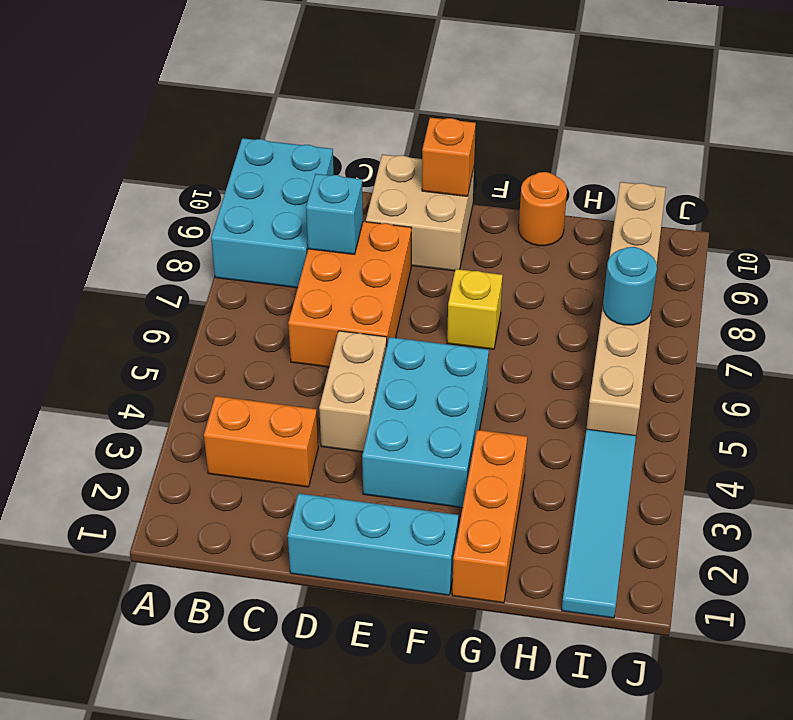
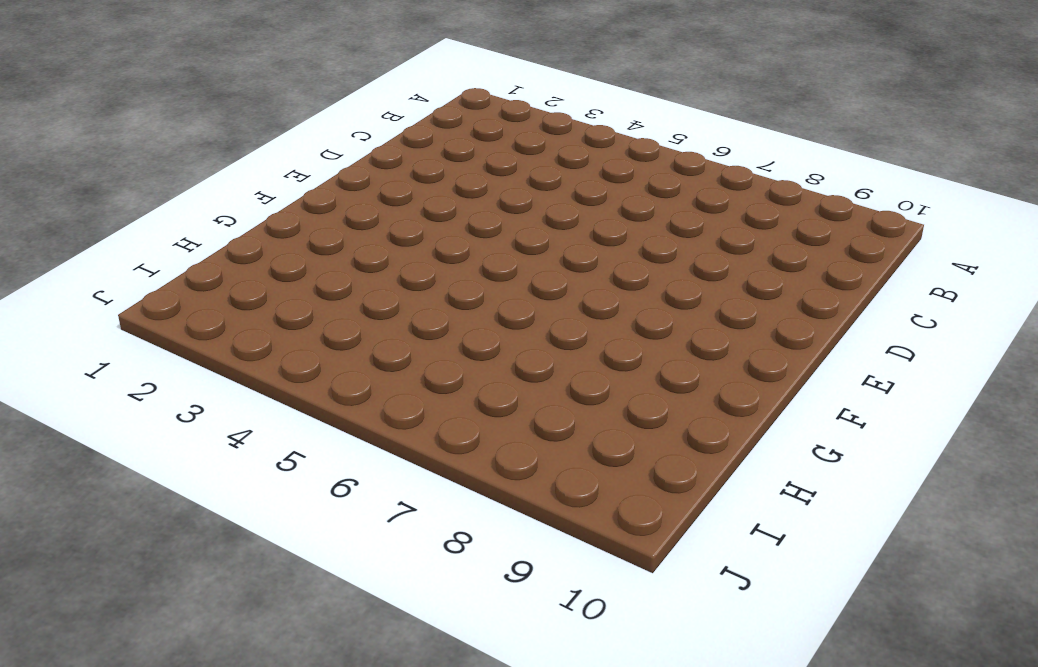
none -> cyan brick A8:B10 level 1
none -> orange brick B3:C3 level 1
none -> orange brick C6:D8 level 1

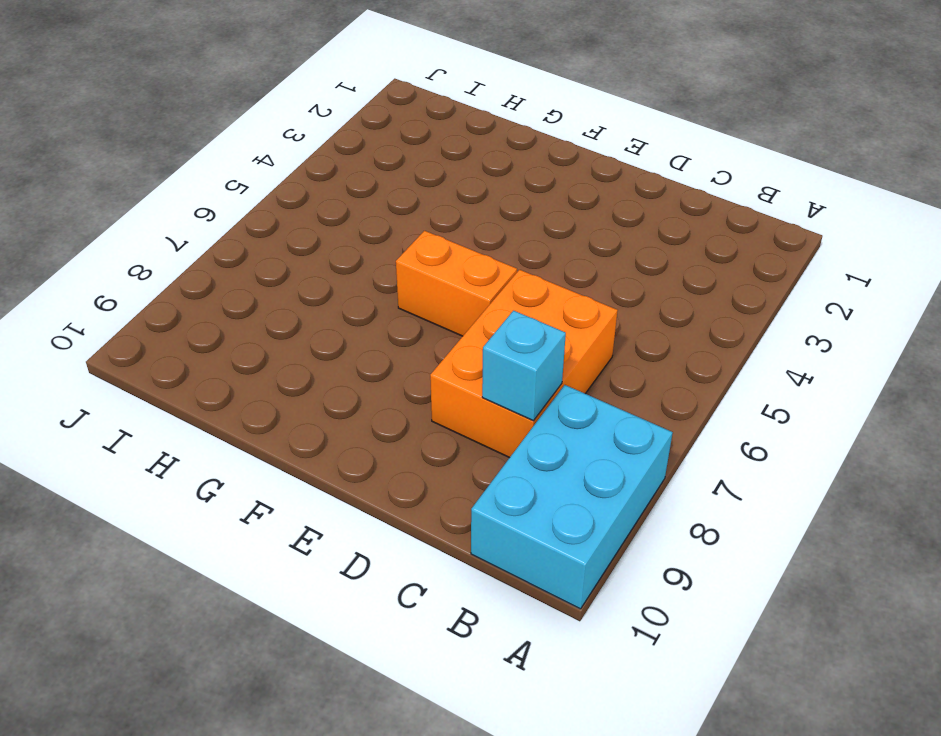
orange brick E6:F6 level 1 -> orange brick B3:C3 level 1
none -> cyan brick D1:F1 level 1
none -> tan brick D4:D5 level 1
none -> tan brick D9:E10 level 1

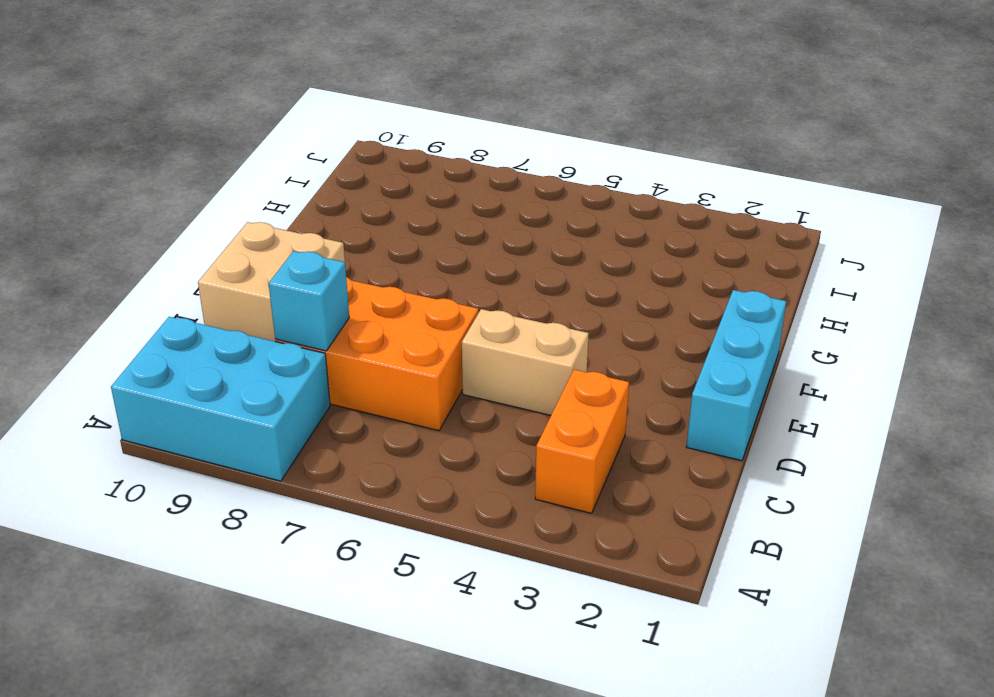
none -> cyan brick E3:F5 level 1
none -> yellow brick F7 level 1
none -> orange brick G1:G3 level 1

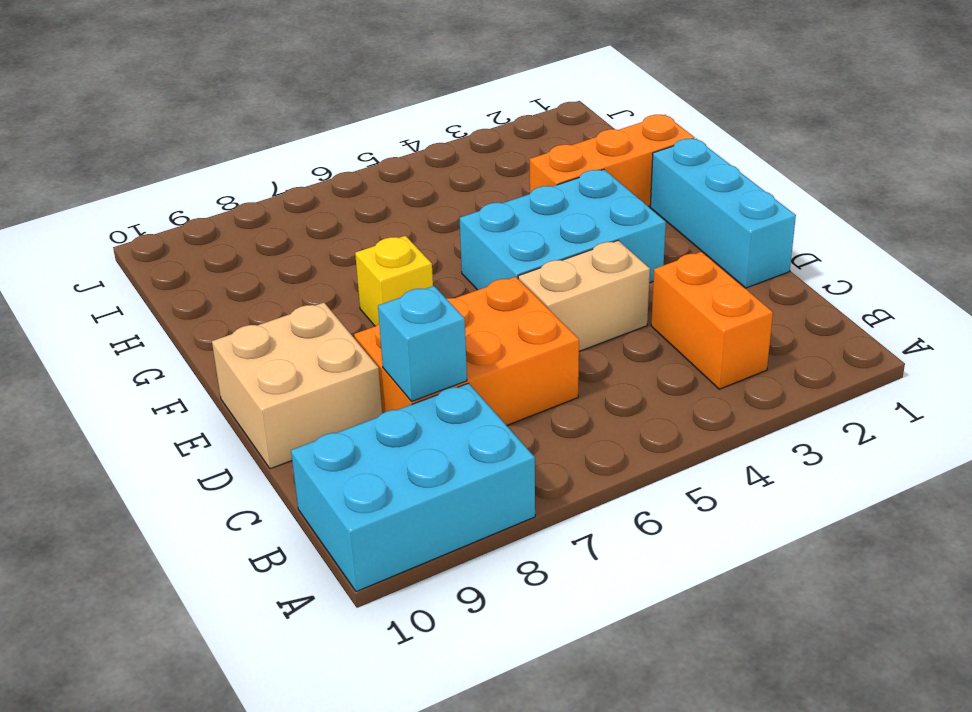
none -> orange round brick G10 level 1
none -> cyan tile I1:I4 level 1
none -> tan brick I5:I10 level 1

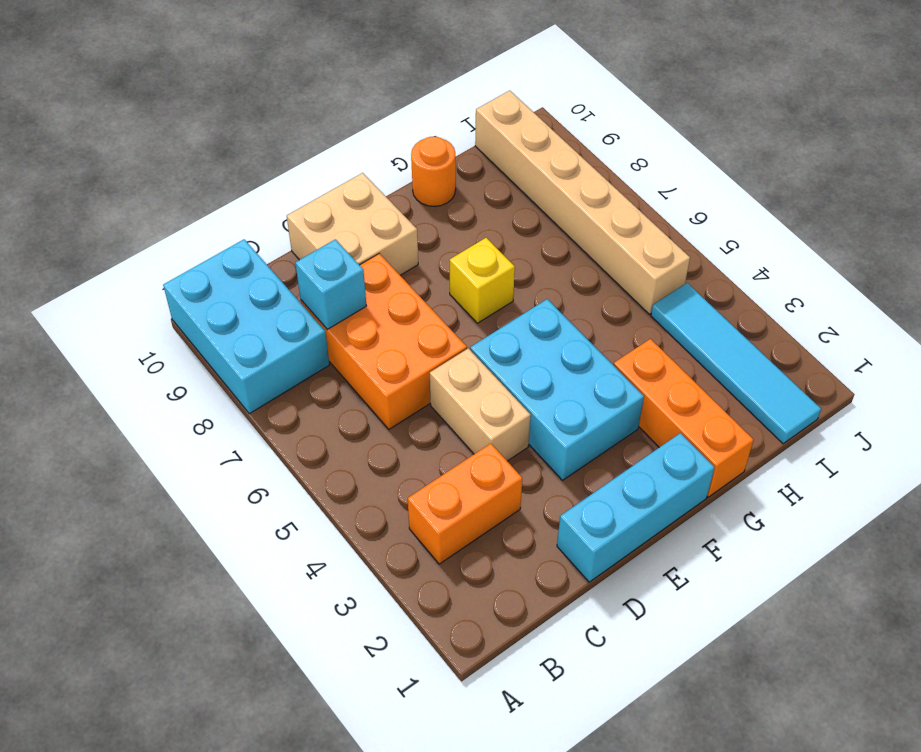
none -> orange brick E10 level 2
none -> cyan round brick I7 level 2

